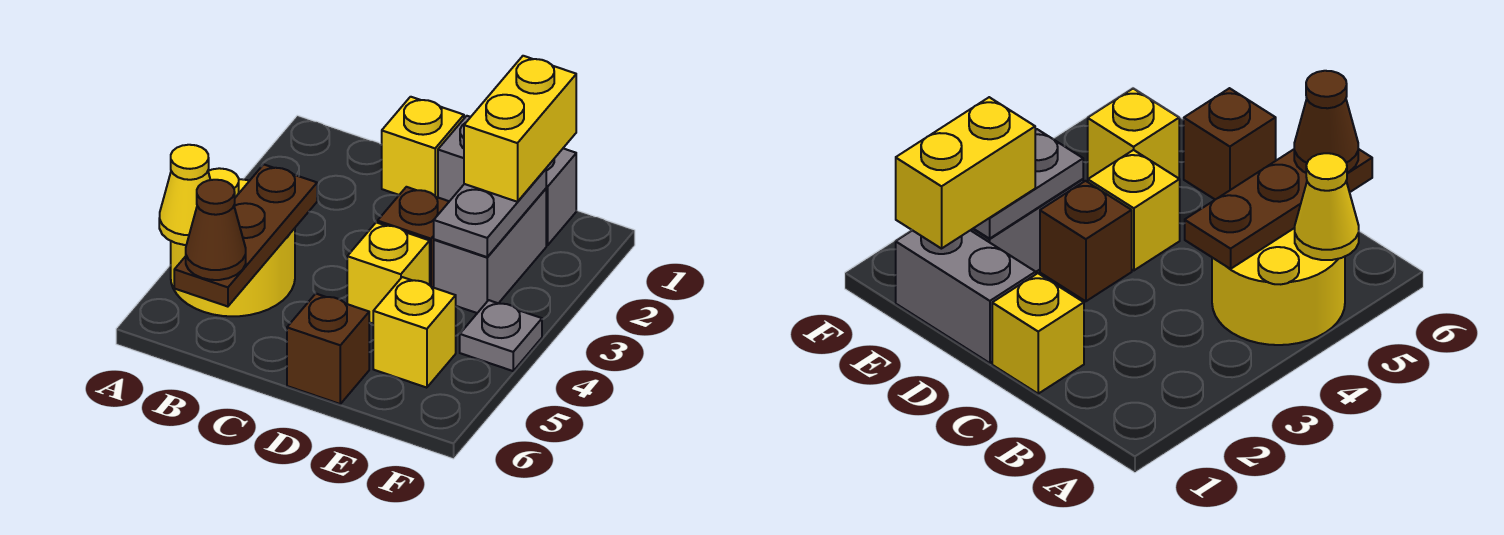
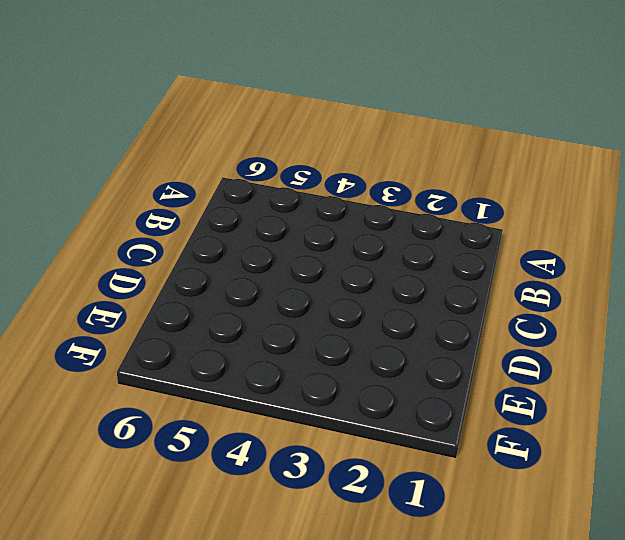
none -> yellow round brick A4:B5 level 1
none -> yellow brick C1 level 1
none -> grey brick D1:E1 level 1

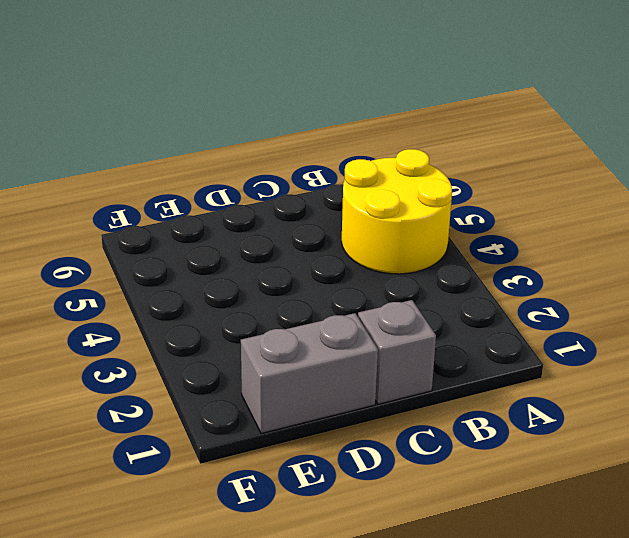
grey brick C1 level 1 -> yellow brick C1 level 1
none -> brown brick D3 level 1
none -> yellow brick D4 level 1
none -> brown brick D6 level 1

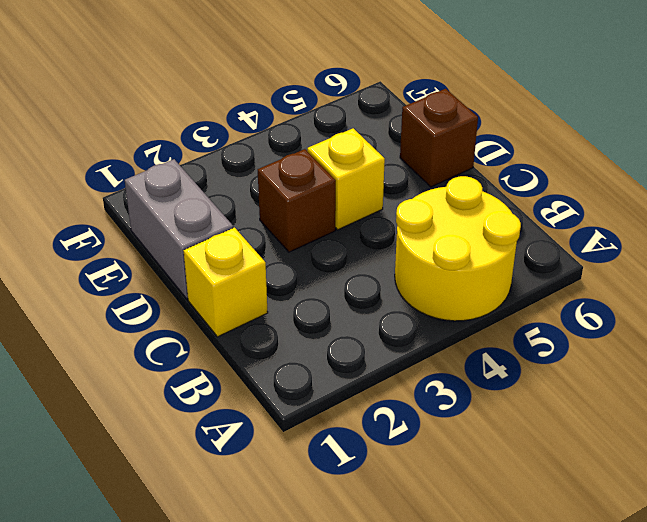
none -> grey brick E2:E3 level 1
none -> yellow brick E5 level 1
none -> grey plate F4 level 1

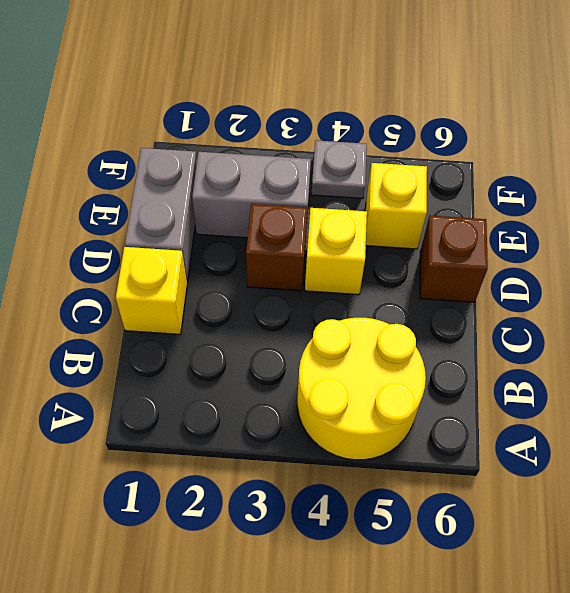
none -> yellow cone A5 level 2
none -> brown plate B4:B6 level 2
none -> grey plate E2:E3 level 2

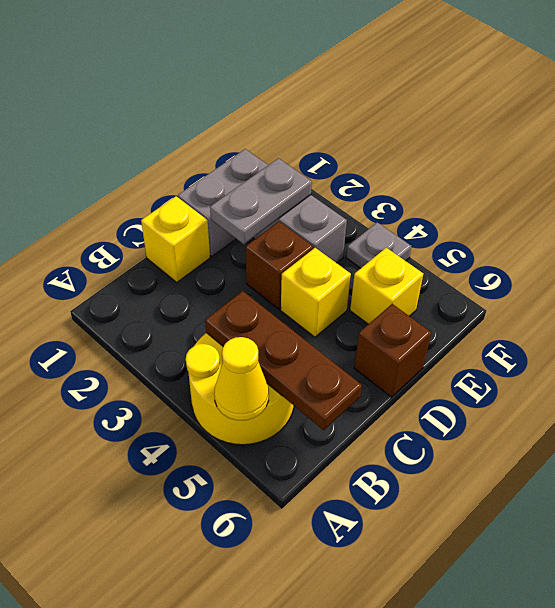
grey plate D2:E2 level 2 -> grey plate E2:E3 level 2
none -> brown cone B6 level 3
none -> yellow brick E1:E2 level 3

